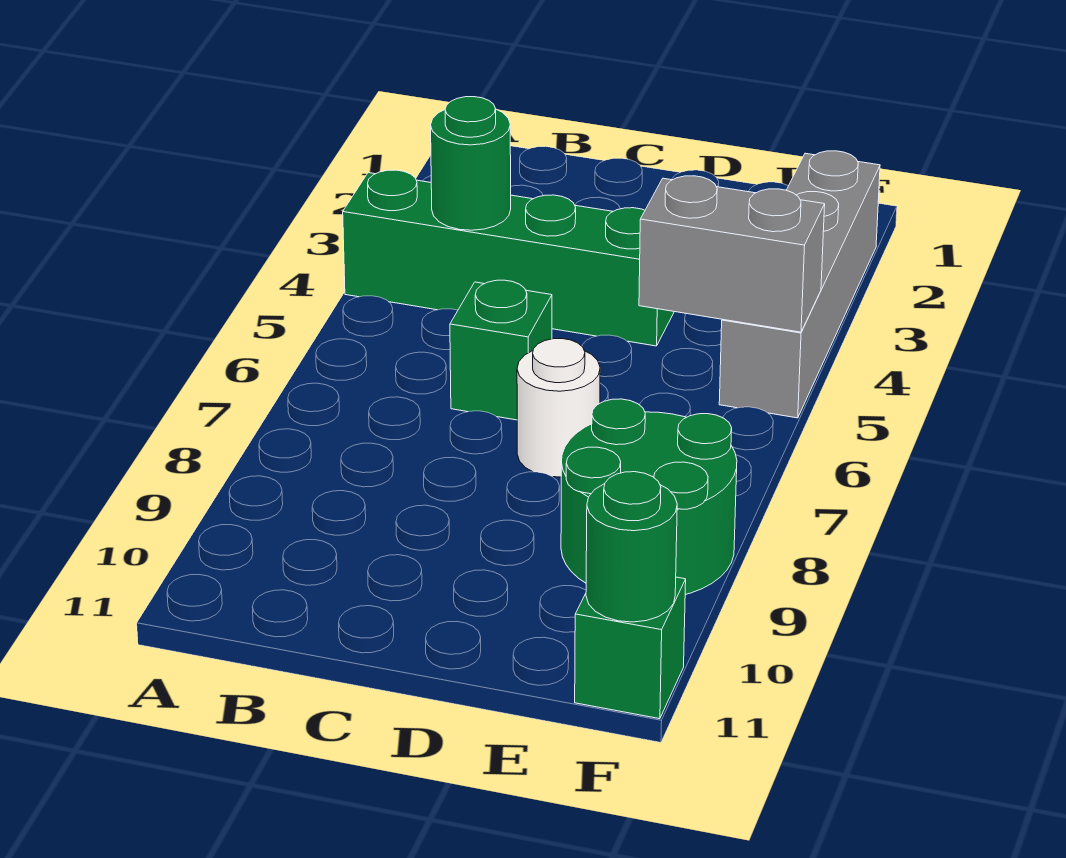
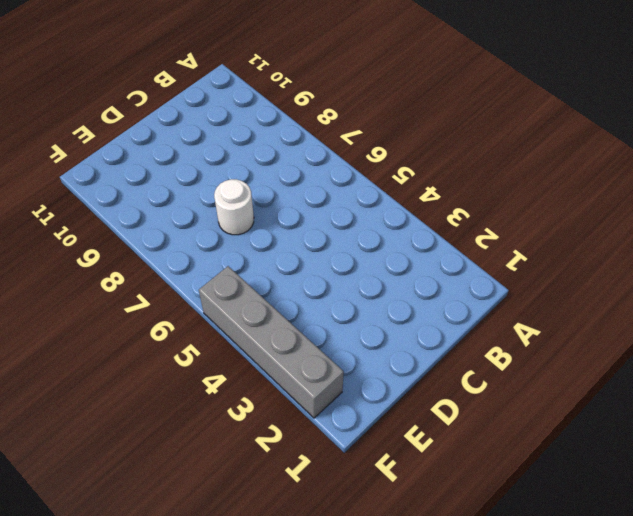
none -> green brick A4:D4 level 1
none -> green brick C6 level 1

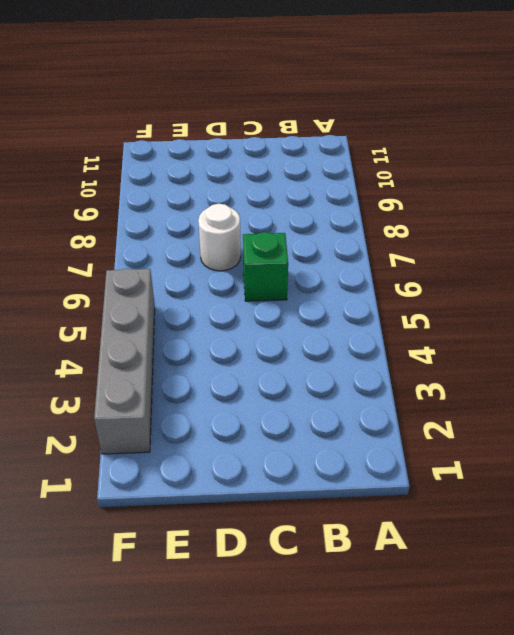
none -> green brick A4:D4 level 1
none -> green round brick E8:F9 level 1

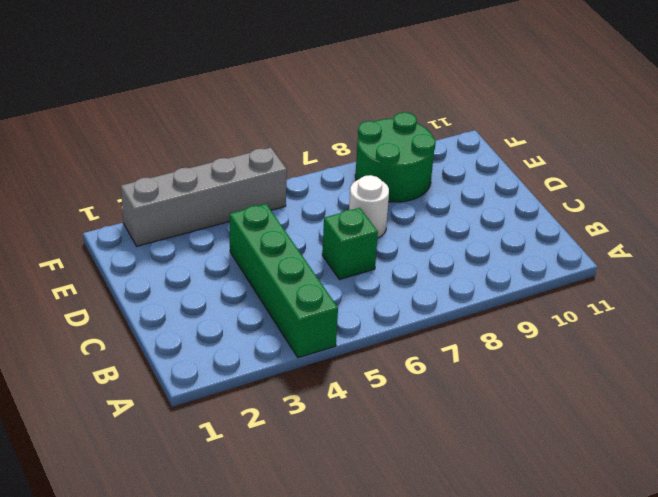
none -> green brick F11 level 1
none -> green round brick B4 level 2

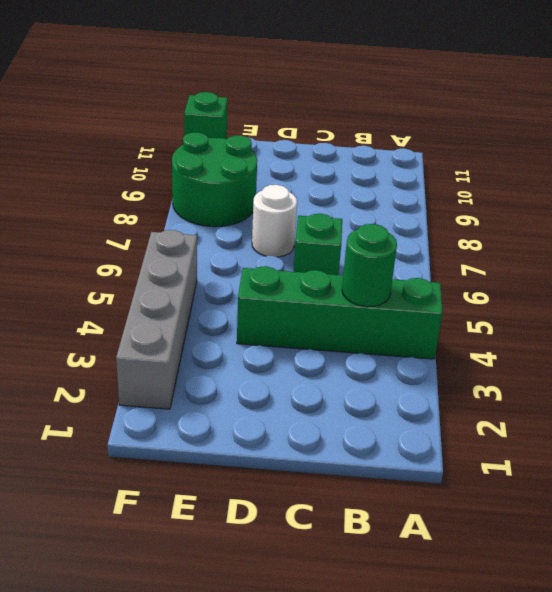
none -> grey brick E5:F5 level 2
none -> green round brick F11 level 2

